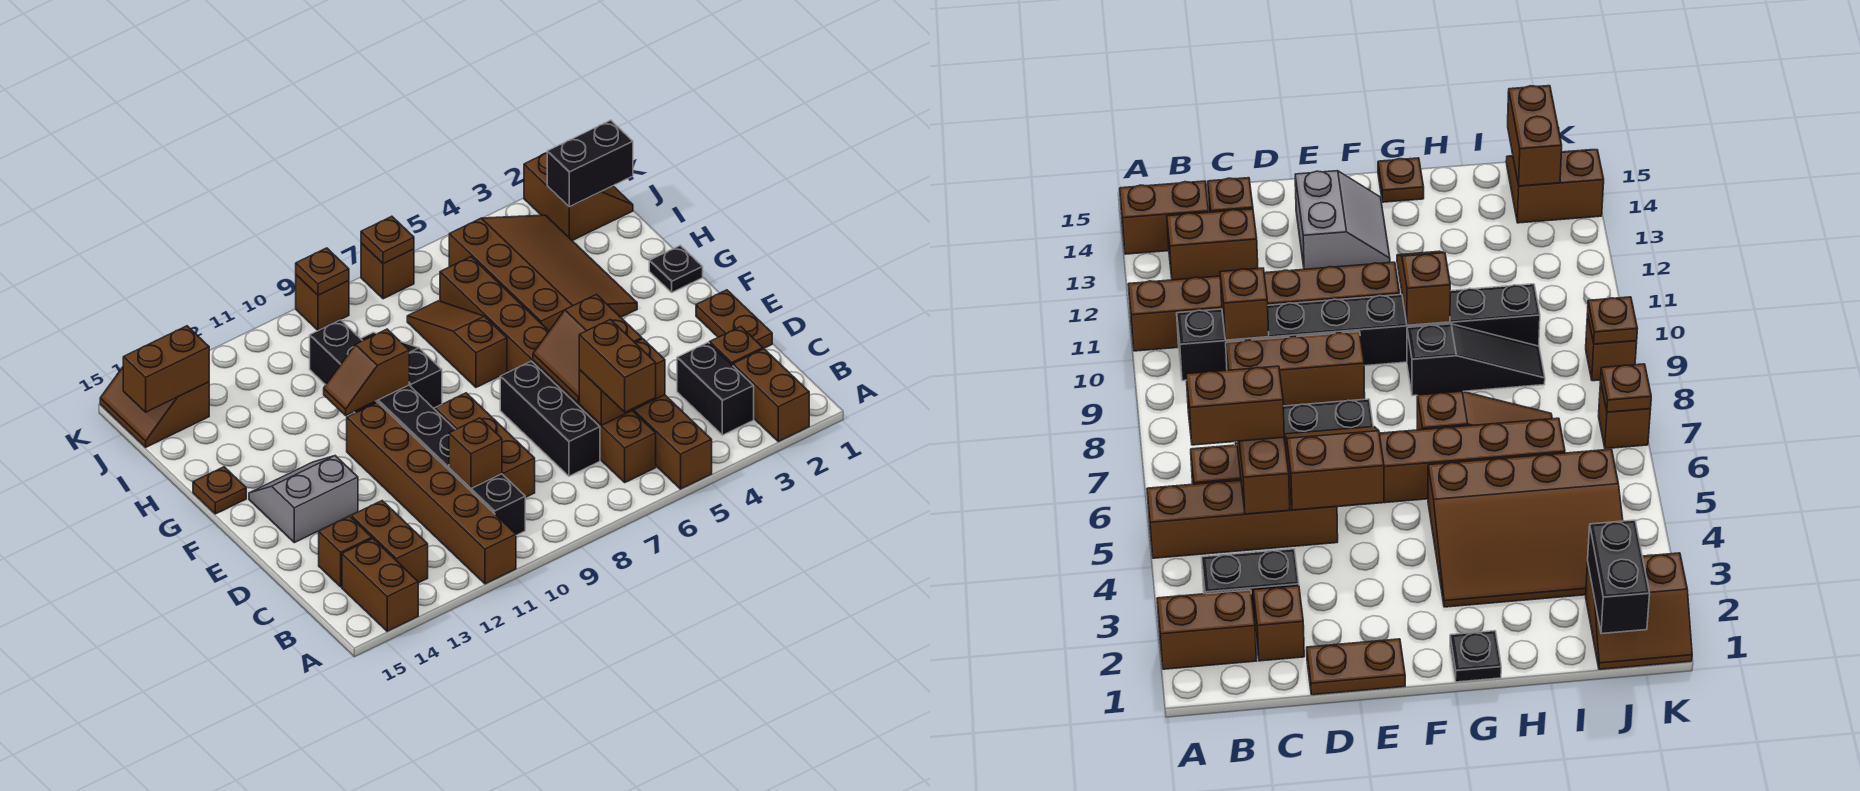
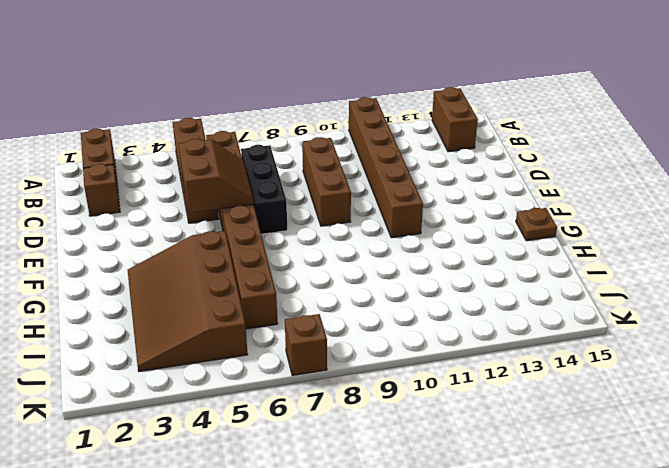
none -> black brick B3:C3 level 1
none -> black brick B10:I10 level 1
none -> brown brick B13:C13 level 1
none -> brown brick C14 level 1

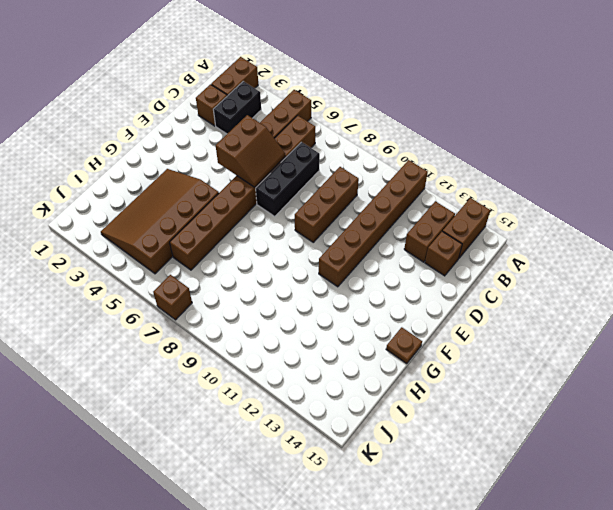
none -> black brick B10:I10 level 1
none -> brown plate D1:E1 level 1
none -> grey slope E13:F14 level 1 top E
none -> black plate G1 level 1

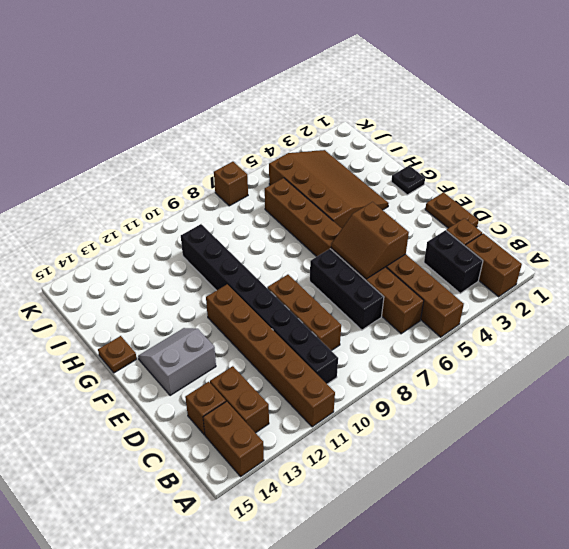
none -> brown slope G7:I7 level 1 top G
none -> black slope G9:I9 level 1 top G
none -> brown slope J1:K2 level 1 top 2
none -> brown slope J14:K15 level 1 top 14

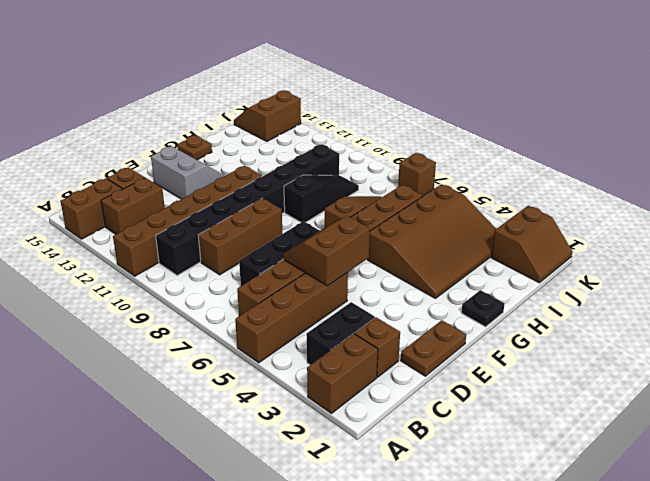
none -> brown brick K9 level 1
none -> brown brick C5:C6 level 2
none -> brown brick C10 level 2
none -> brown slope G10:G11 level 2 top 10

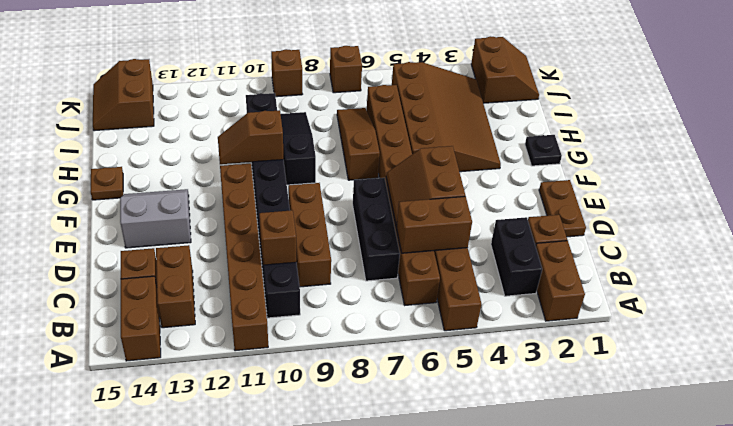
none -> black brick J1:J2 level 2
none -> brown brick J14:J15 level 2
none -> brown plate K7 level 2
none -> brown plate K9 level 2

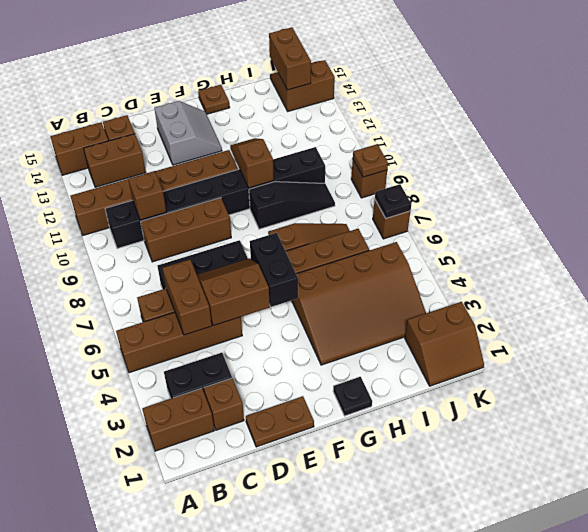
black brick F5:F6 level 2 -> black brick J1:J2 level 2
black plate K7 level 2 -> brown plate K7 level 2
none -> brown brick B6:C6 level 3

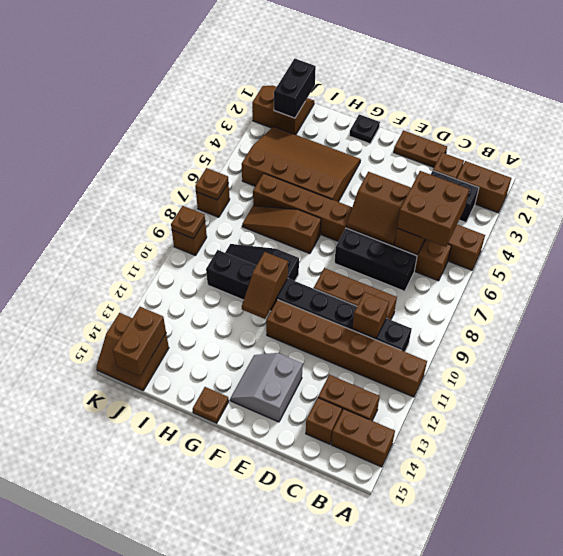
brown brick B5:C6 level 3 -> brown brick B6:C6 level 3

